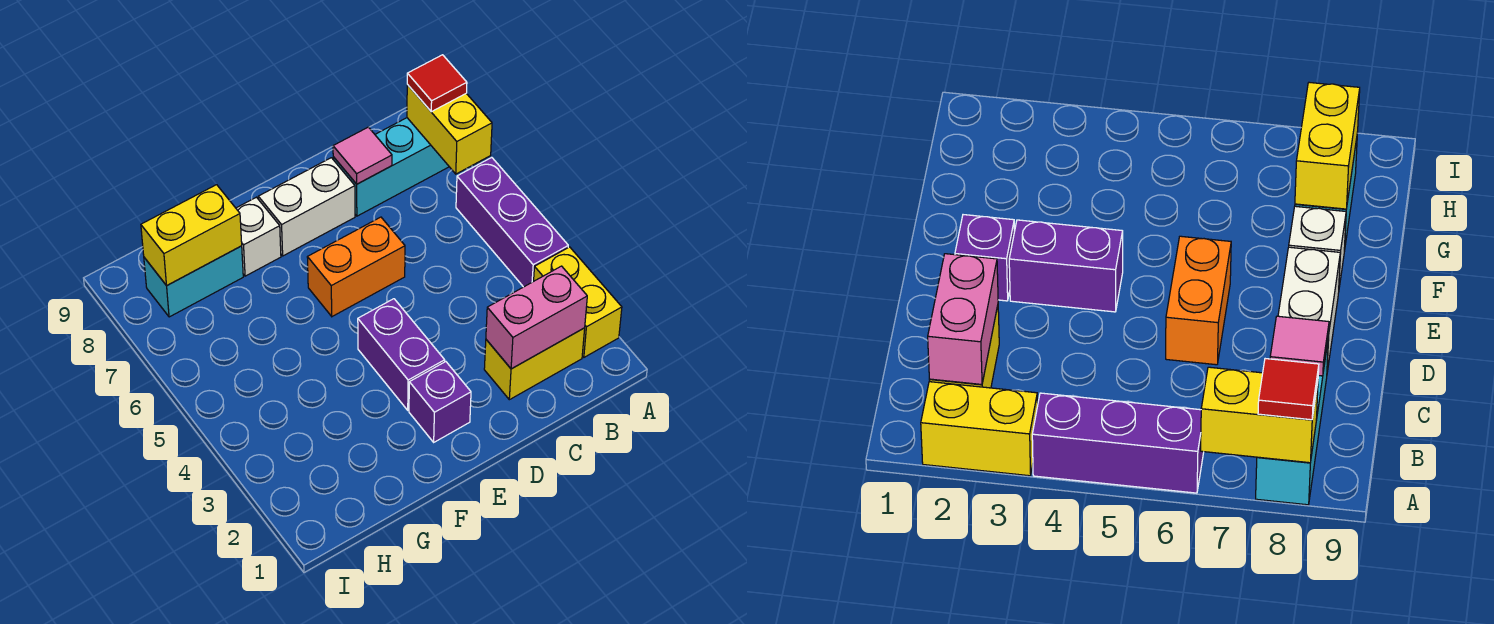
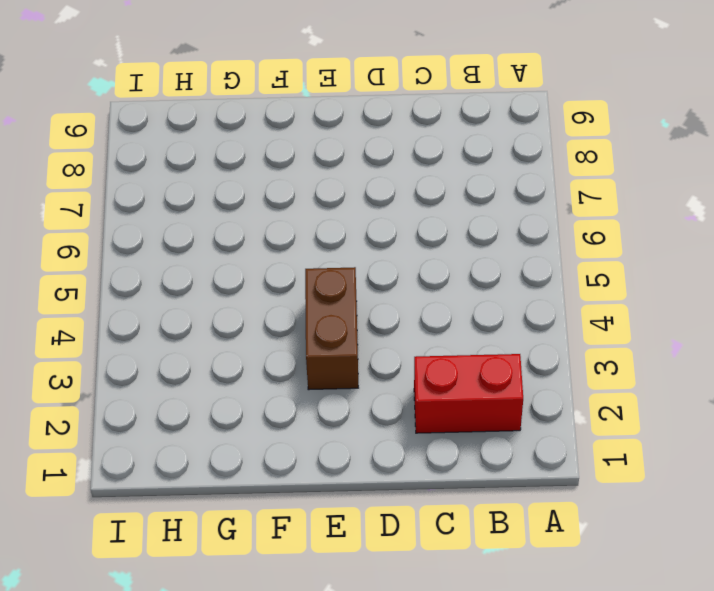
red brick B2:C2 level 1 -> yellow brick B2:C2 level 1
brown brick E3:E4 level 1 -> purple brick E3:E4 level 1
none -> yellow brick A2:A3 level 1
none -> purple brick A4:A6 level 1
none -> cyan brick A8:C8 level 1

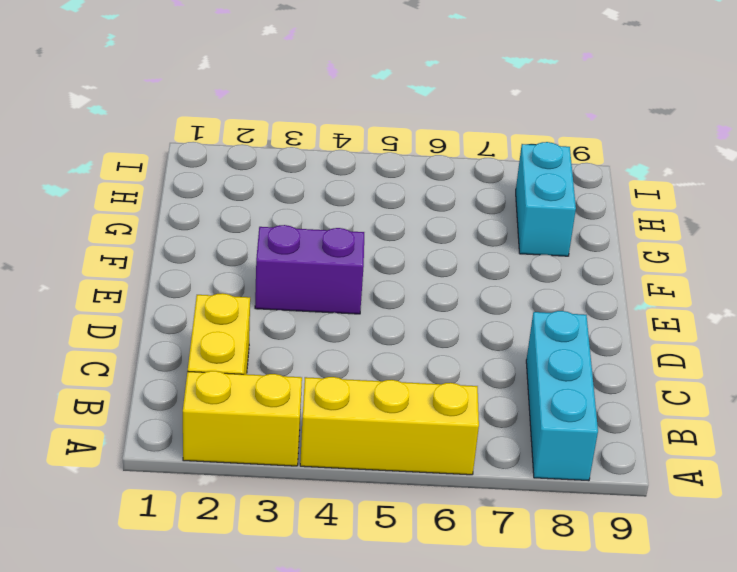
yellow brick A4:A6 level 1 -> purple brick A4:A6 level 1
none -> orange brick D6:E6 level 1
none -> white brick D8:E8 level 1
none -> purple brick E2 level 1

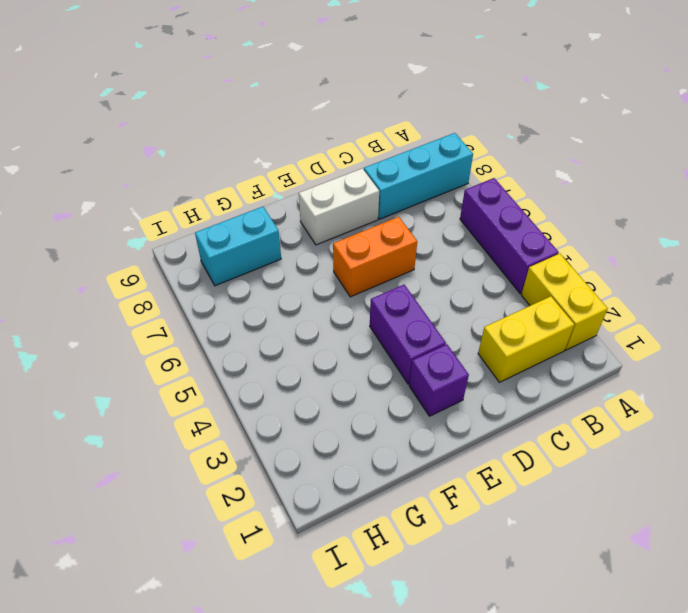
none -> white brick F8 level 1
none -> yellow brick A7:A8 level 2
none -> pink brick B2:C2 level 2

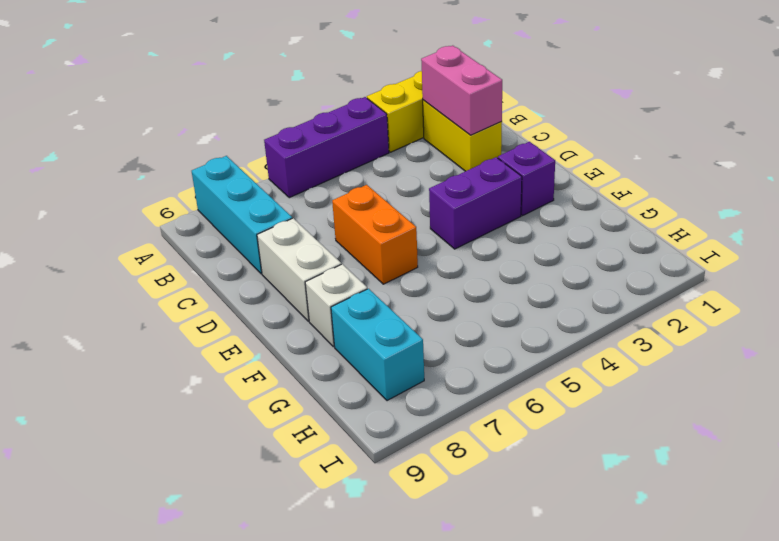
none -> yellow brick A7:A8 level 2
none -> pink tile C8 level 2
none -> yellow brick G8:H8 level 2

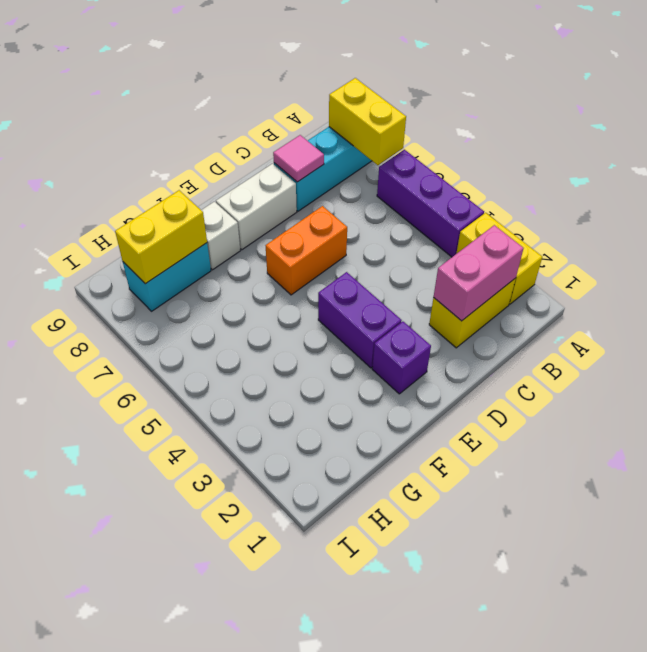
none -> red tile A8 level 3

